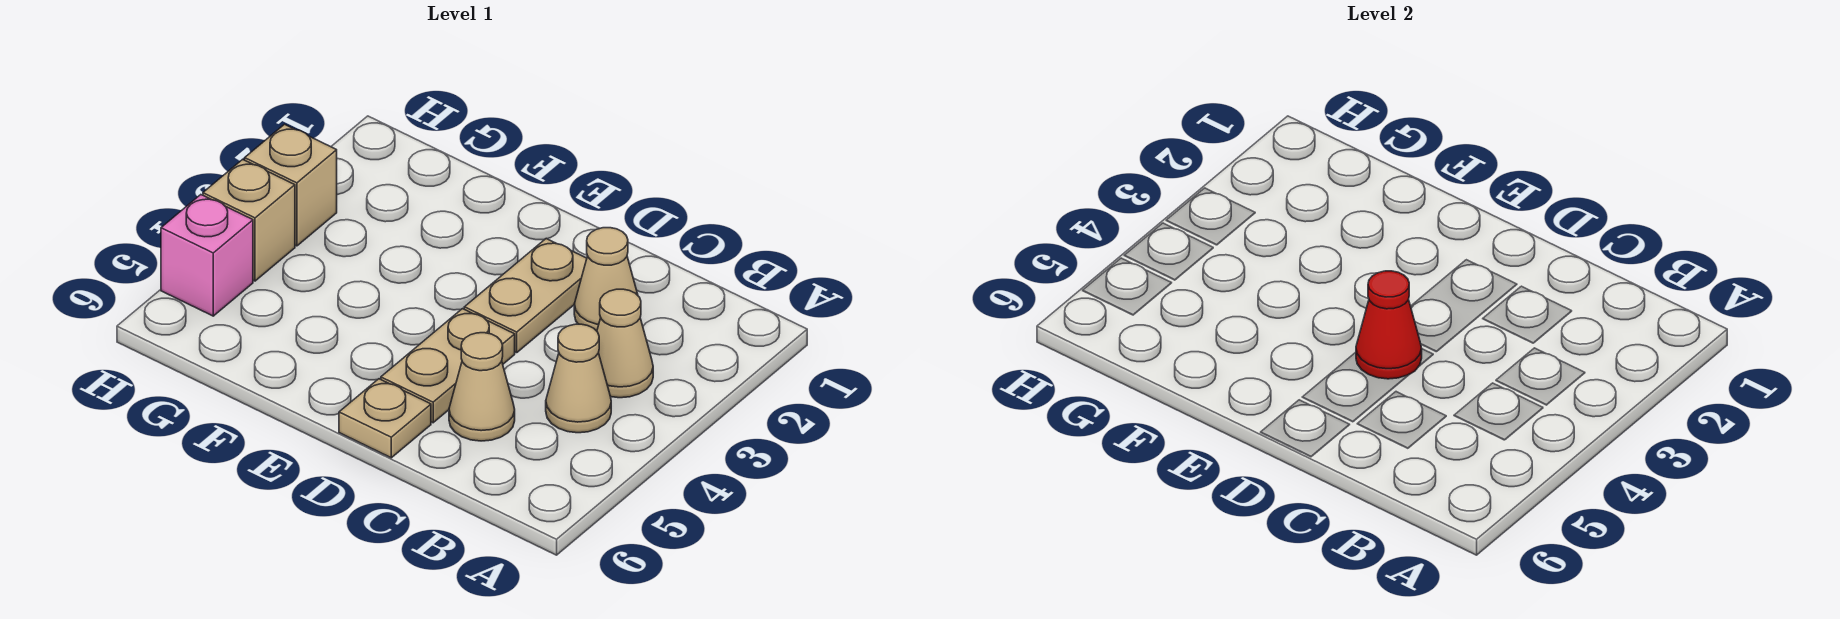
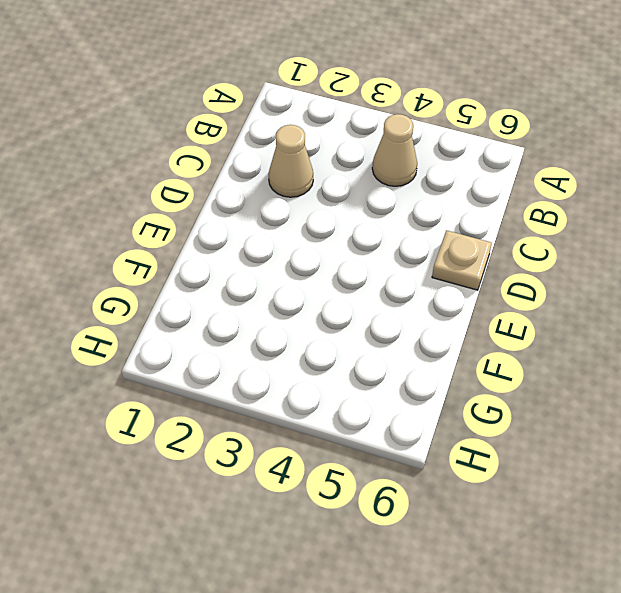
none -> tan cone B3 level 1
none -> tan cone C5 level 1

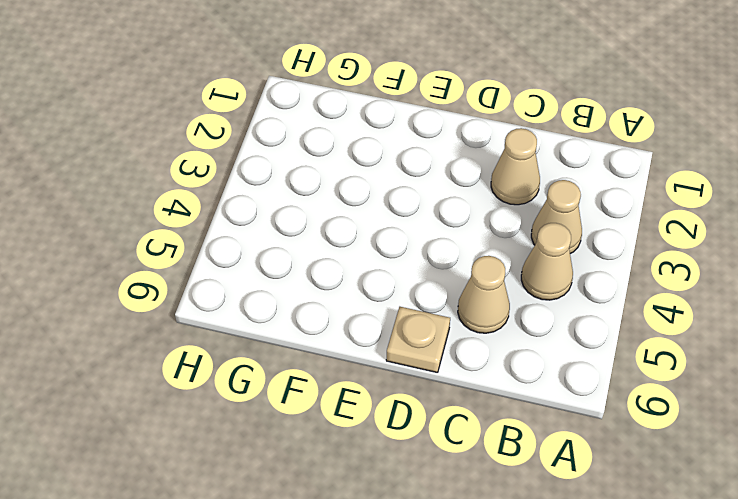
none -> tan plate D2:D3 level 1
none -> tan plate D4:D5 level 1

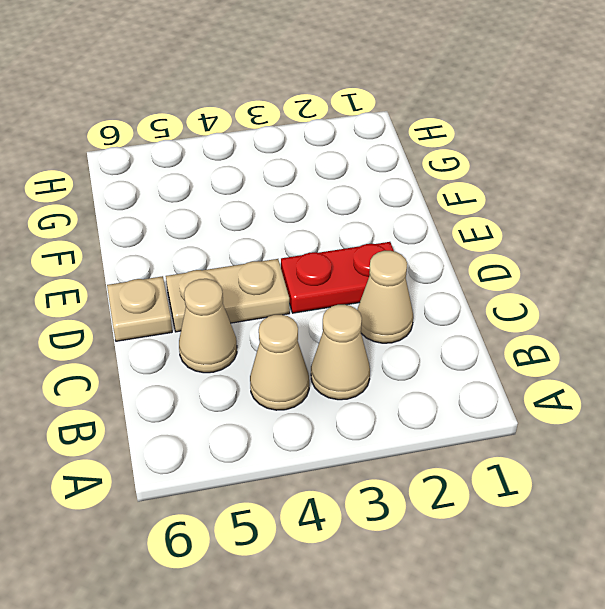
red plate D2:D3 level 1 -> tan plate D2:D3 level 1
none -> tan brick H3 level 1
none -> tan brick H4 level 1

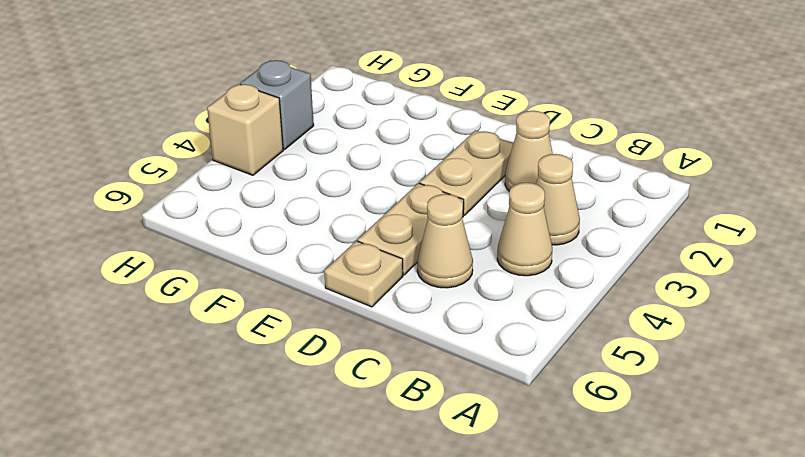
grey brick H3 level 1 -> tan brick H3 level 1
none -> pink brick H5 level 1
none -> red cone D4 level 2

